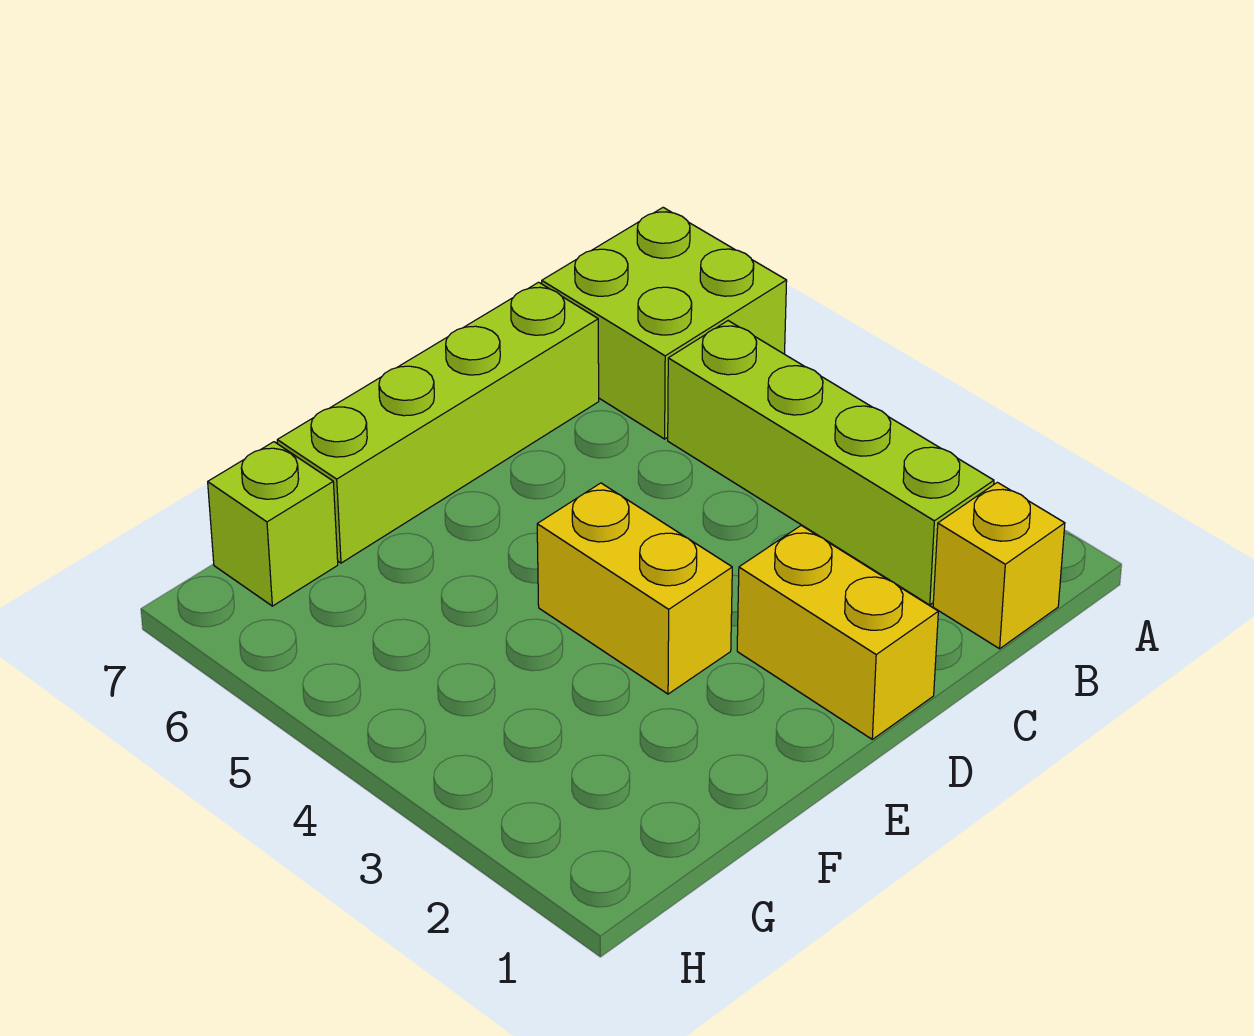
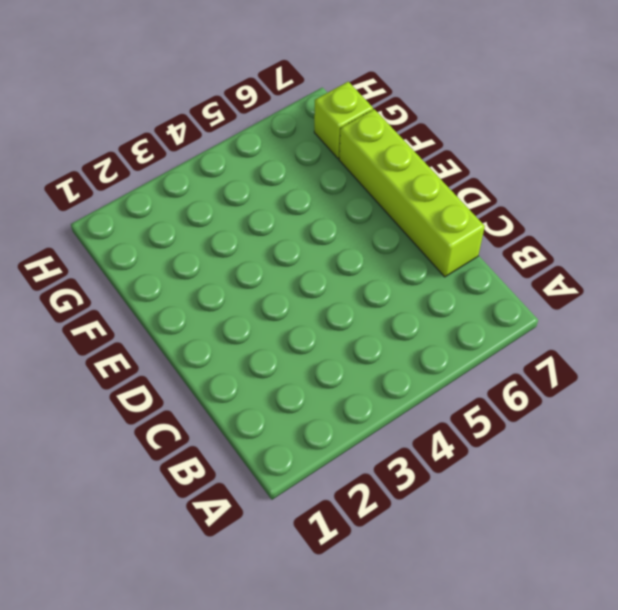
none -> lime brick A6:B7 level 1
none -> yellow brick B1 level 1

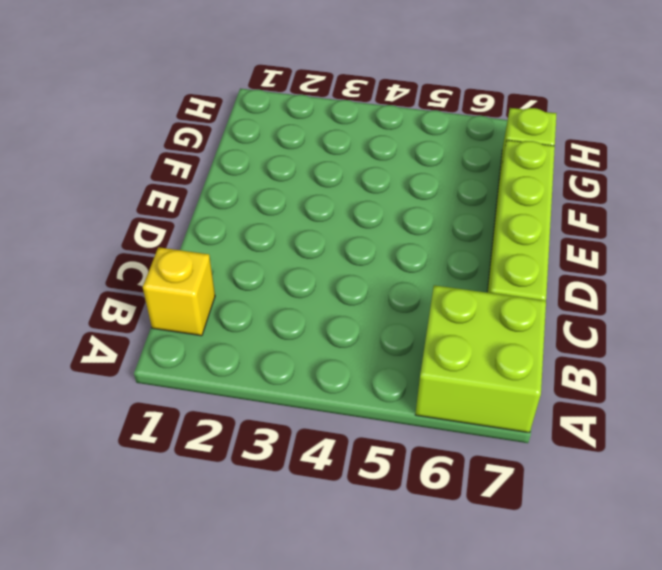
none -> lime brick B2:B5 level 1
none -> yellow brick D1:D2 level 1

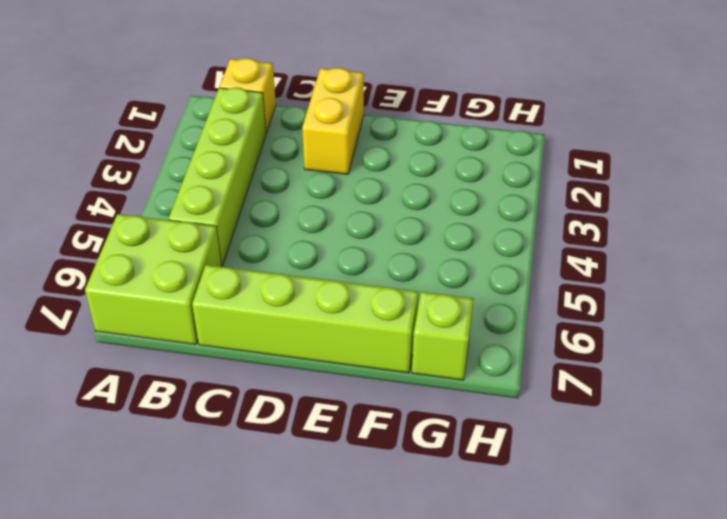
none -> yellow brick E3:E4 level 1

